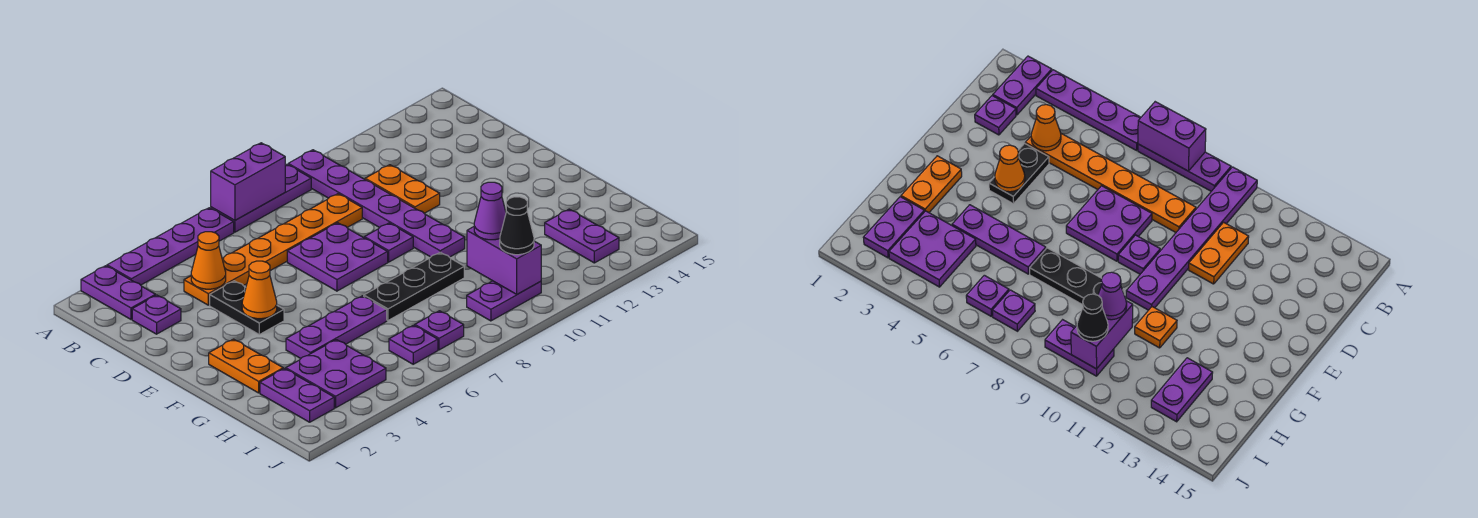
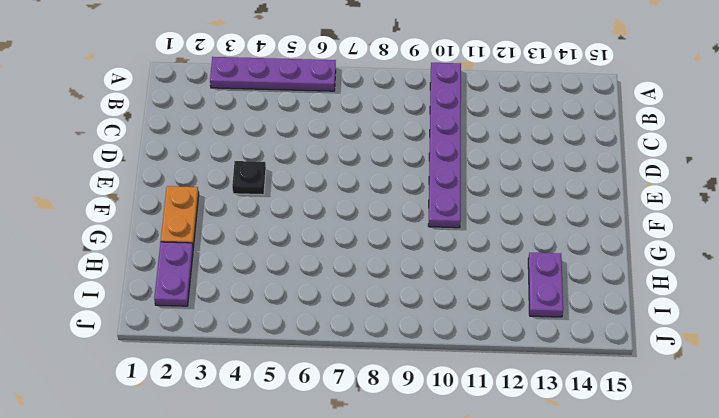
black plate E4 level 1 -> black plate D4:E4 level 1
none -> purple plate A2:B2 level 1
none -> purple plate A7:A9 level 1
none -> purple plate C2 level 1

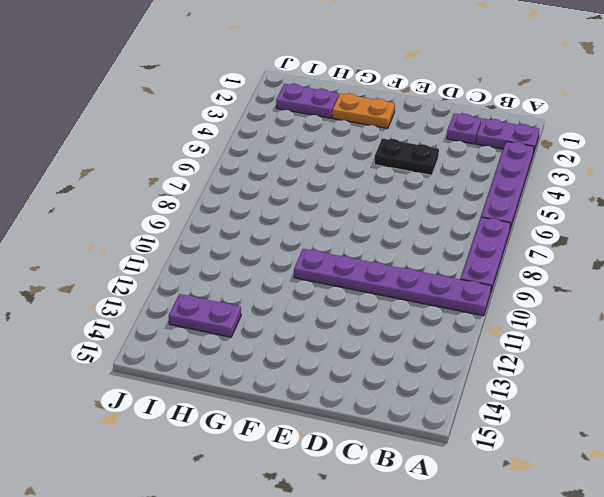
none -> orange plate C4:C9 level 1
none -> orange plate C11:D11 level 1
none -> purple plate D7:E8 level 1

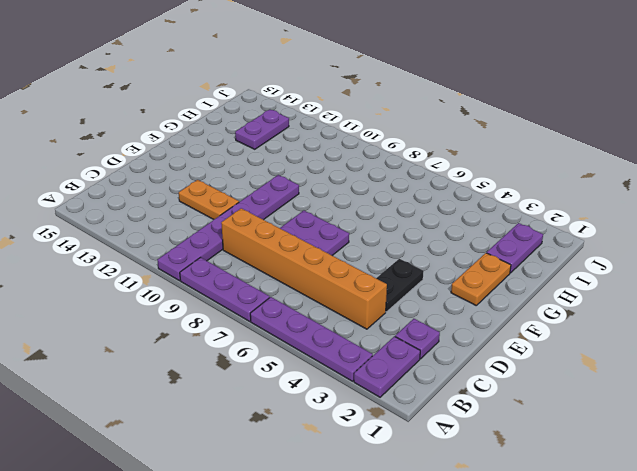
orange brick C4:C9 level 1 -> orange plate C4:C9 level 1
orange plate D11:D12 level 1 -> orange plate C11:D11 level 1
none -> purple plate E9 level 1
none -> purple plate G4:G6 level 1
none -> black plate G7:G9 level 1

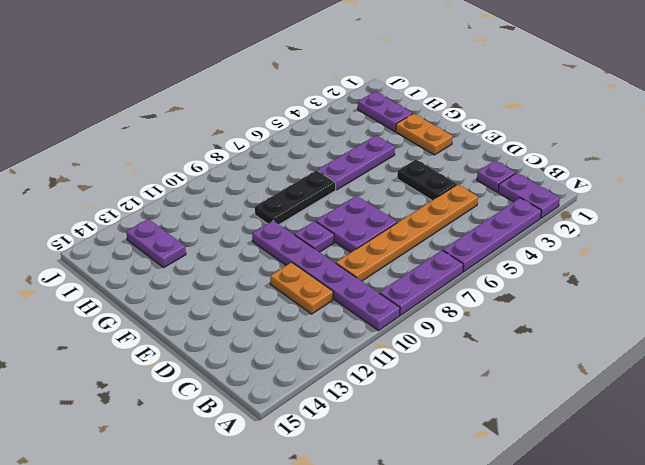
none -> orange plate G11 level 1
none -> purple plate H3:I4 level 1
none -> purple plate I6 level 1

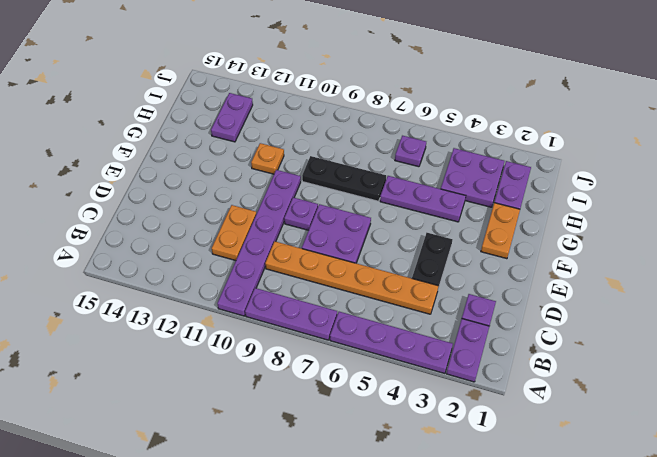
none -> purple plate I7 level 1
none -> purple plate I9:I10 level 1
none -> purple brick A7:A8 level 2

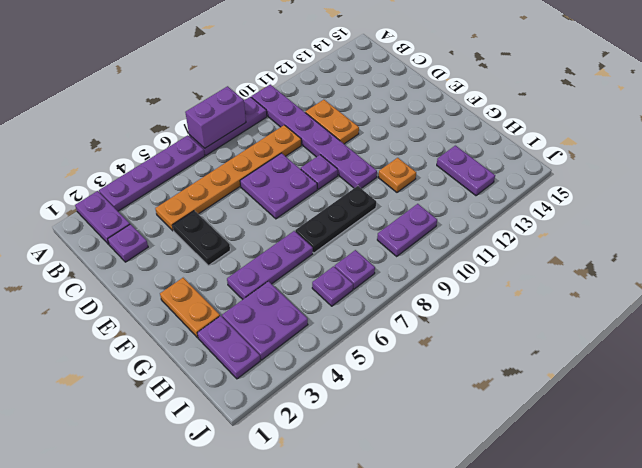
none -> orange cone C4 level 2
none -> orange cone E4 level 2
none -> purple brick H10:I10 level 2

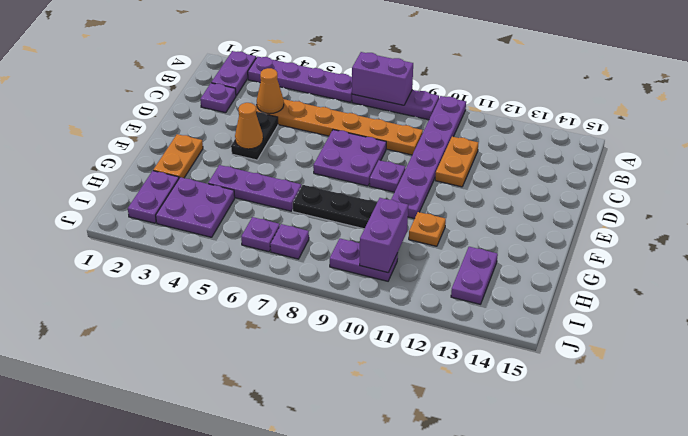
none -> purple cone H10 level 3
none -> black cone I10 level 3

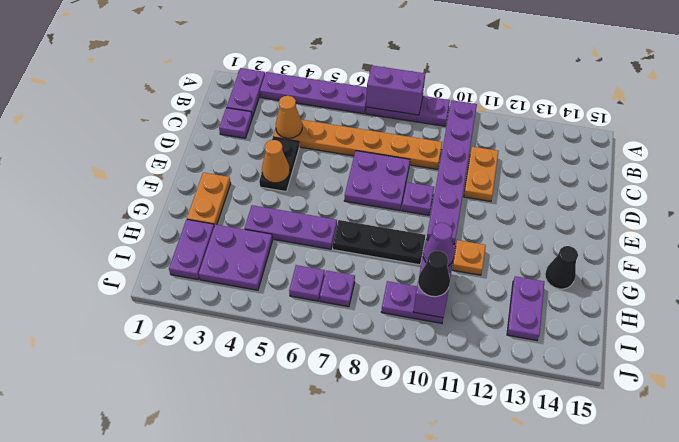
black cone G14 level 1 -> none

